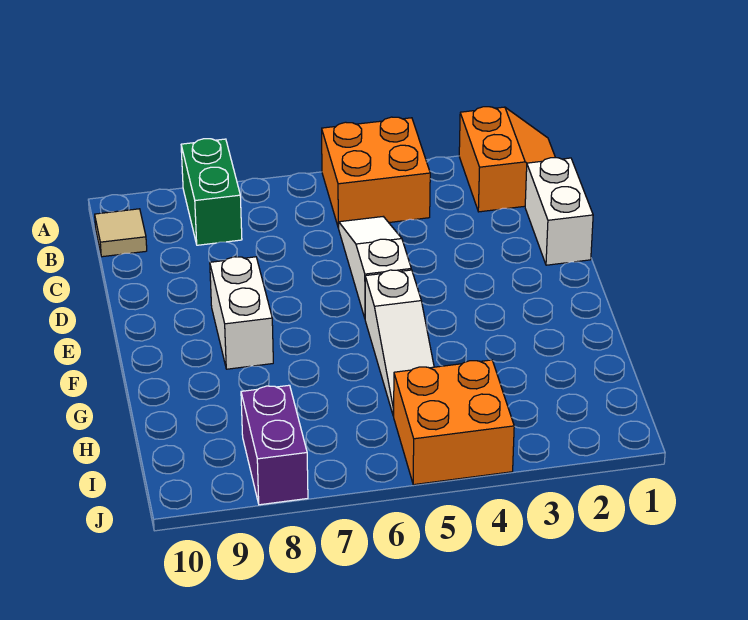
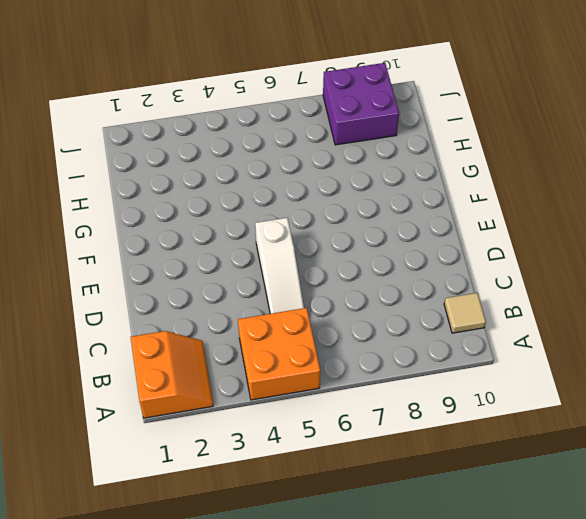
orange slope A1:B2 level 1 top 1 -> orange slope A1:B2 level 1 top 2
purple brick I8:J9 level 1 -> purple brick I8:J8 level 1
none -> green brick A8:B8 level 1
none -> white brick C1:D1 level 1

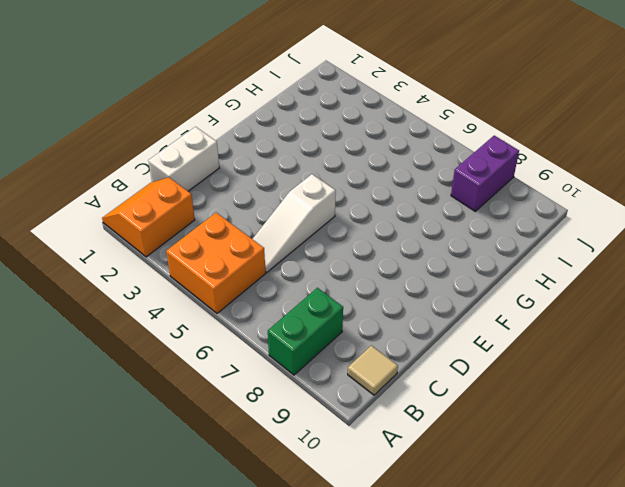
none -> white brick E8:F8 level 1
none -> white slope F5:H5 level 1 top F

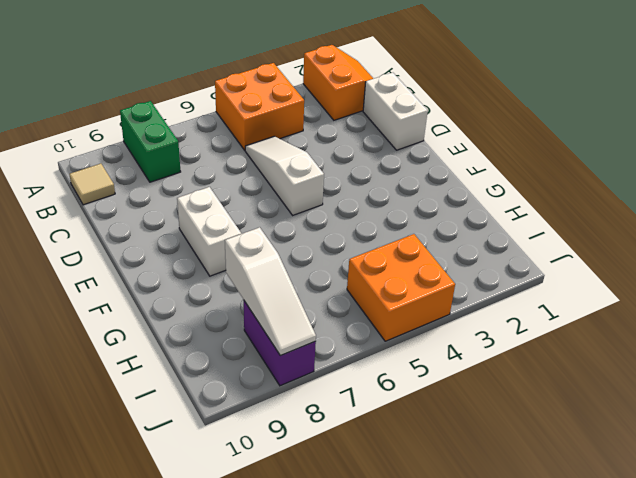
white slope H8:J8 level 2 top H -> white slope F5:H5 level 1 top F

